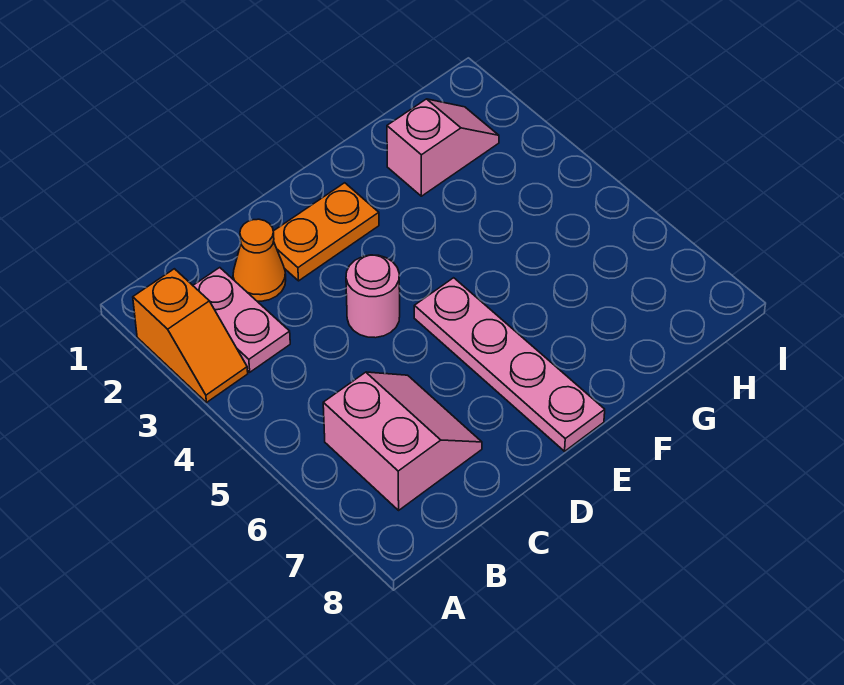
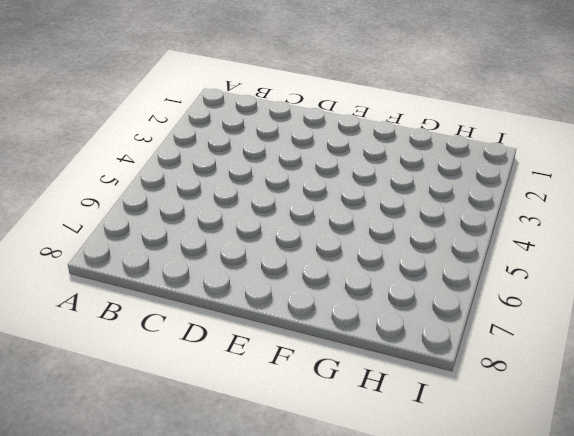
none -> orange slope A2:A3 level 1 top 2
none -> pink plate B2:B3 level 1

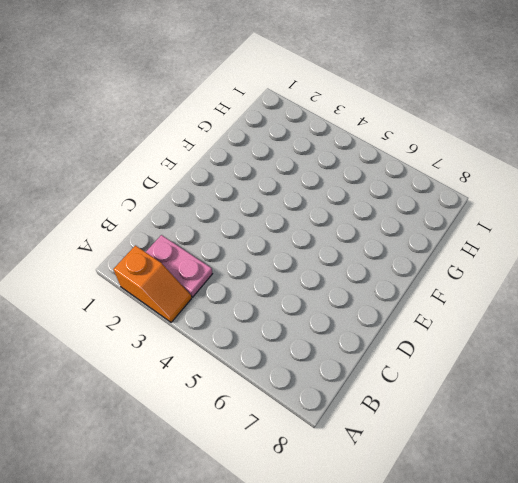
none -> pink slope B6:C7 level 1 top B
none -> orange cone C2 level 1

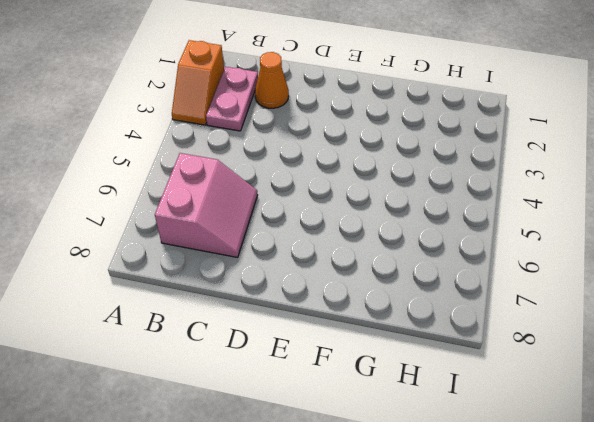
none -> orange plate D2:E2 level 1
none -> pink round brick D4 level 1

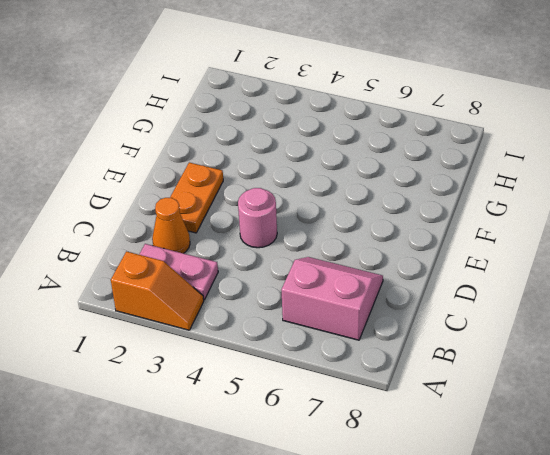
none -> pink plate E5:E8 level 1
none -> pink slope G2:H2 level 1 top G

